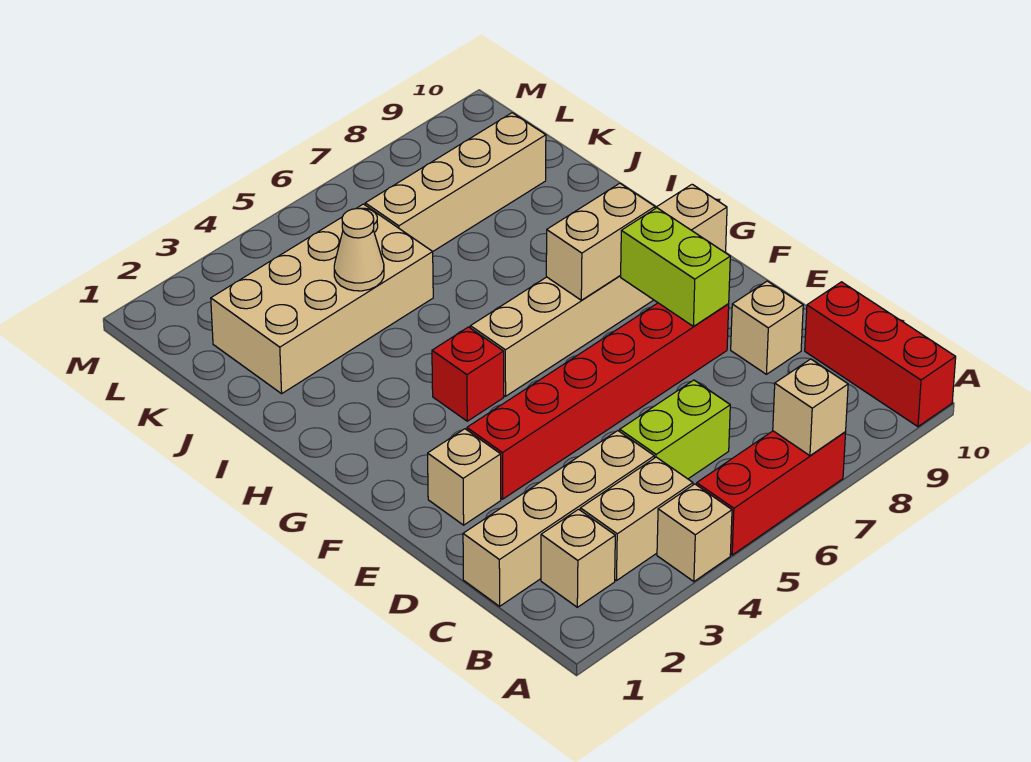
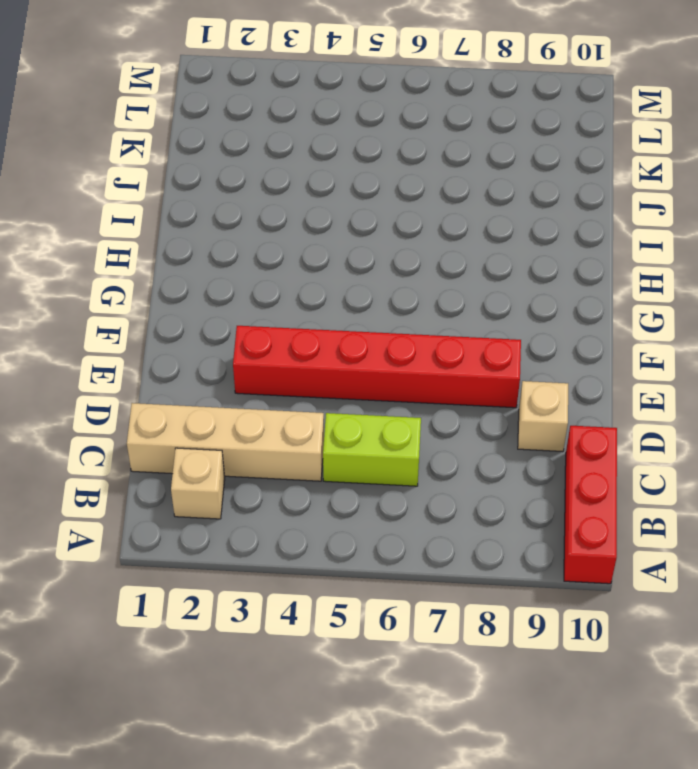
none -> tan brick A4 level 1
none -> red brick A5:A7 level 1
none -> tan brick B3:B4 level 1

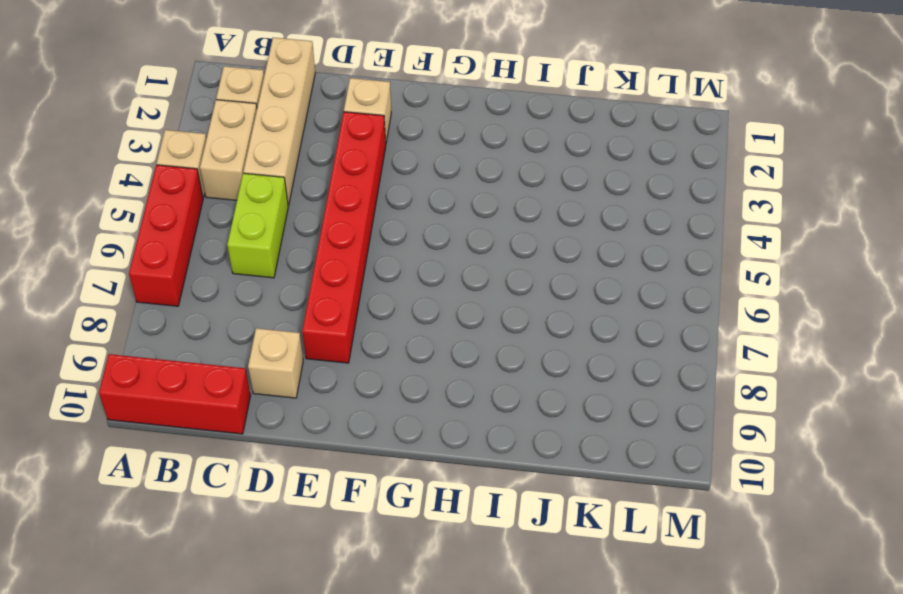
none -> red brick G4 level 1
none -> tan brick G5:G10 level 1
none -> tan brick J2:K5 level 1

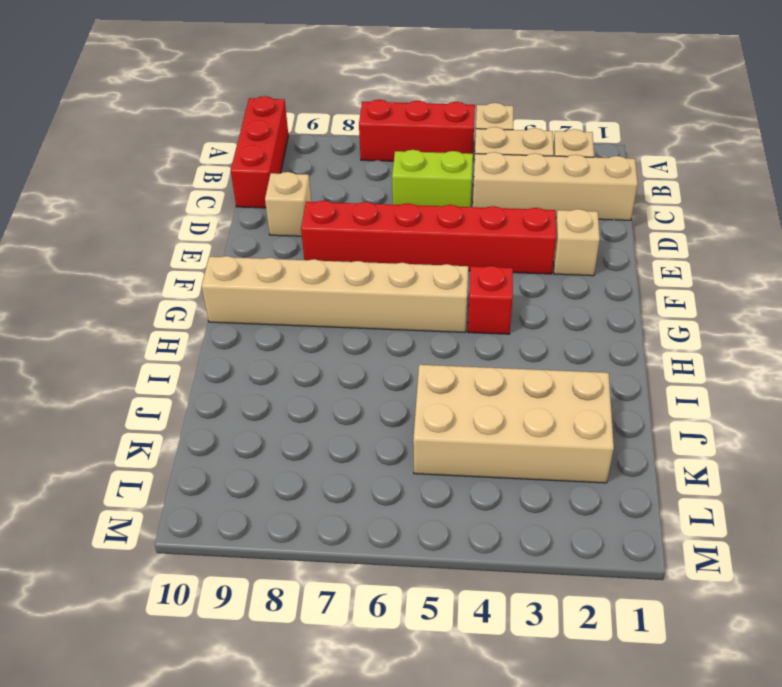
none -> tan brick K6:K9 level 1
none -> tan brick A7 level 2
none -> lime brick E8:F8 level 2

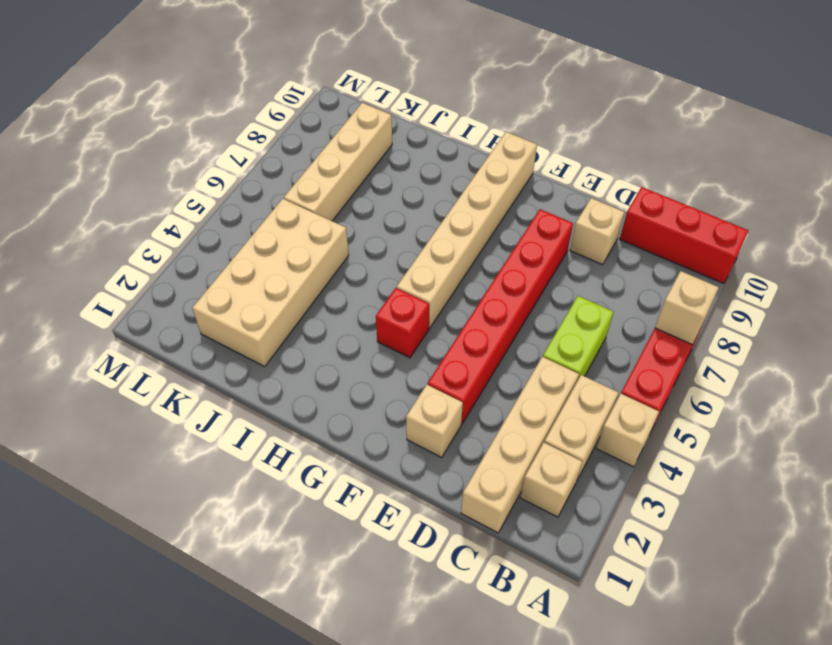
none -> lime brick E8:F8 level 2
none -> tan brick G7:G8 level 2
none -> tan cone J4 level 2

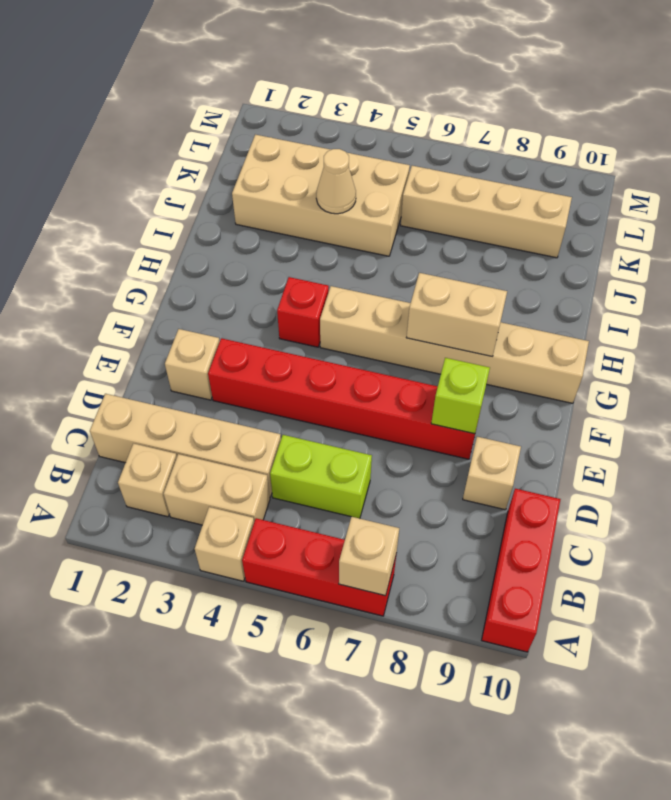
lime brick E8 level 2 -> lime brick E8:F8 level 2

